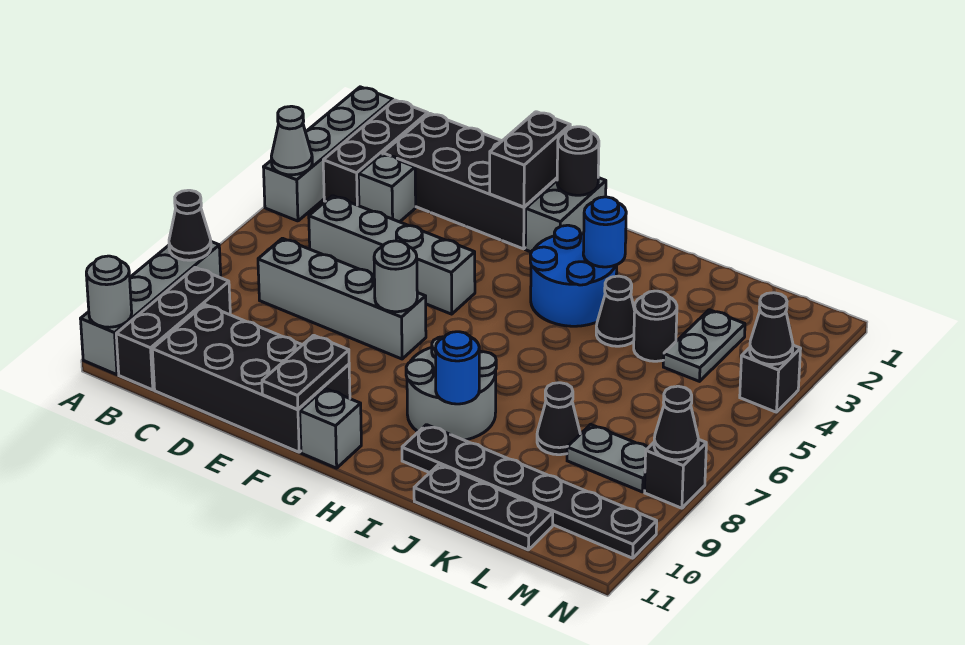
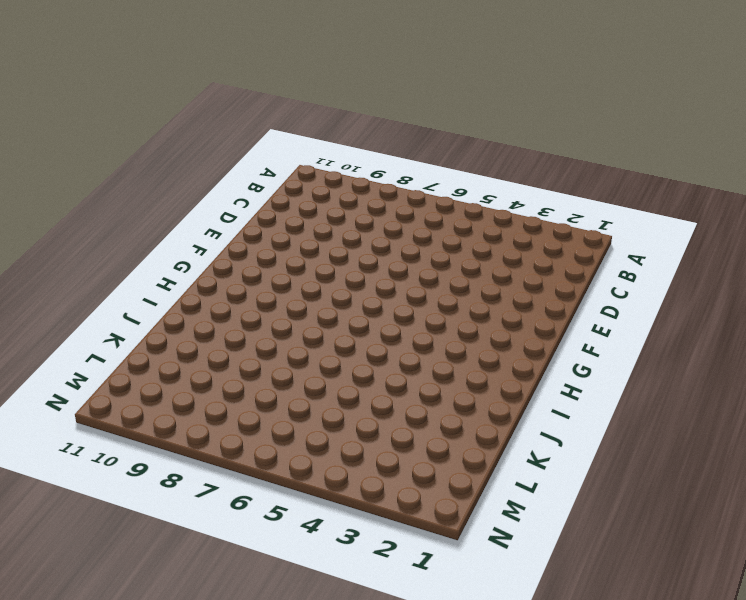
none -> grey brick A1:A4 level 1
none -> grey brick A8:A11 level 1
none -> black brick B1:B3 level 1
none -> black brick B9:B11 level 1

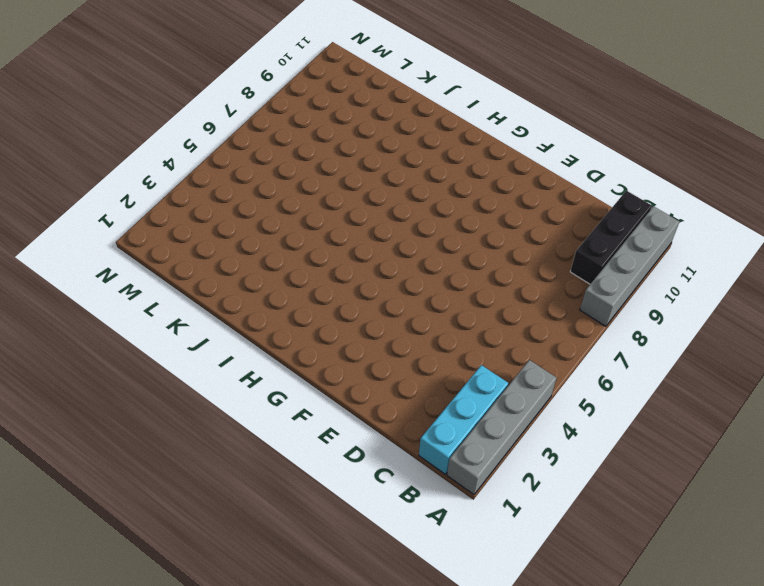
cyan brick B1:B3 level 1 -> black brick B1:B3 level 1
none -> black brick C1:F2 level 1
none -> grey brick C3 level 1
none -> grey brick C5:F5 level 1
none -> grey brick C7:F7 level 1

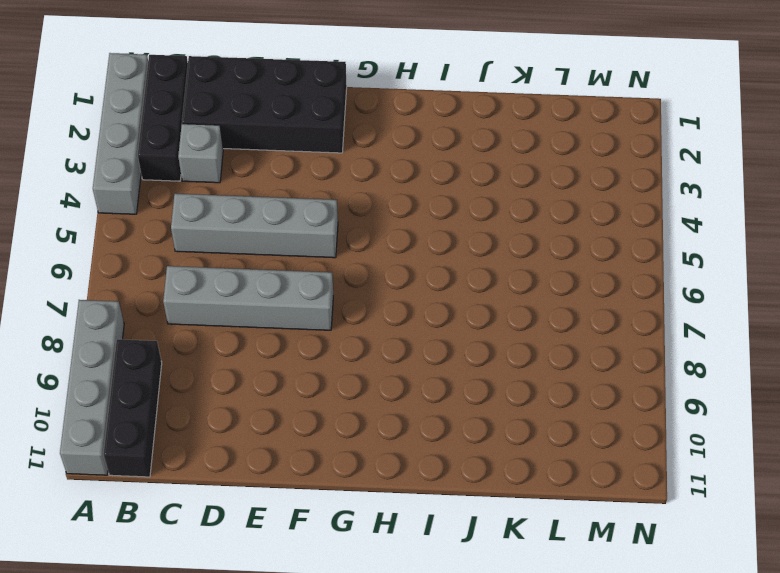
none -> black brick C10:F11 level 1
none -> grey brick G1:G2 level 1
none -> grey brick G11 level 1
none -> blue round brick H3:I4 level 1

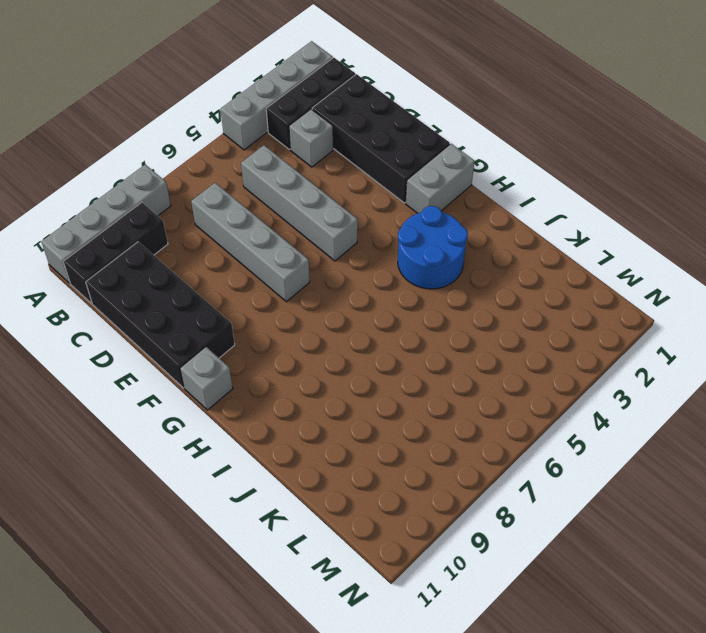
none -> grey round brick H8:I9 level 1
none -> black plate I10:N10 level 1
none -> black cone J4 level 1
none -> black plate J11:L11 level 1

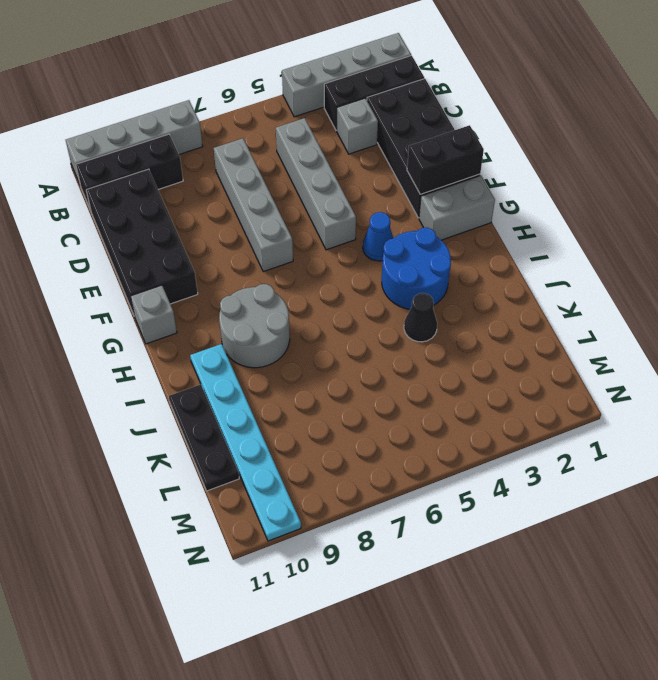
blue cone G4 level 1 -> none
cyan plate I10:N10 level 1 -> black plate I10:N10 level 1
none -> black round brick K4 level 1
none -> black cone K8 level 1
none -> grey plate L3:L4 level 1
none -> grey plate L8:M8 level 1

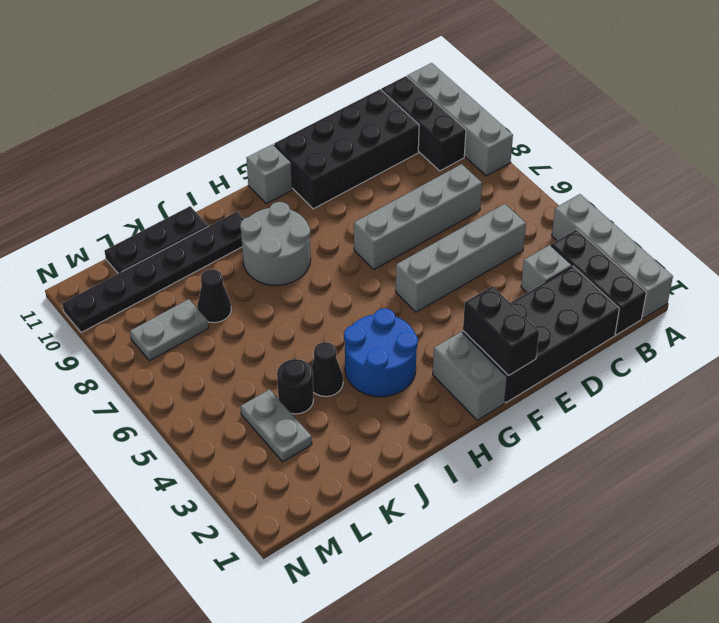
none -> black brick N4 level 1
none -> black brick N8 level 1
none -> grey cone A4 level 2
none -> black cone A8 level 2

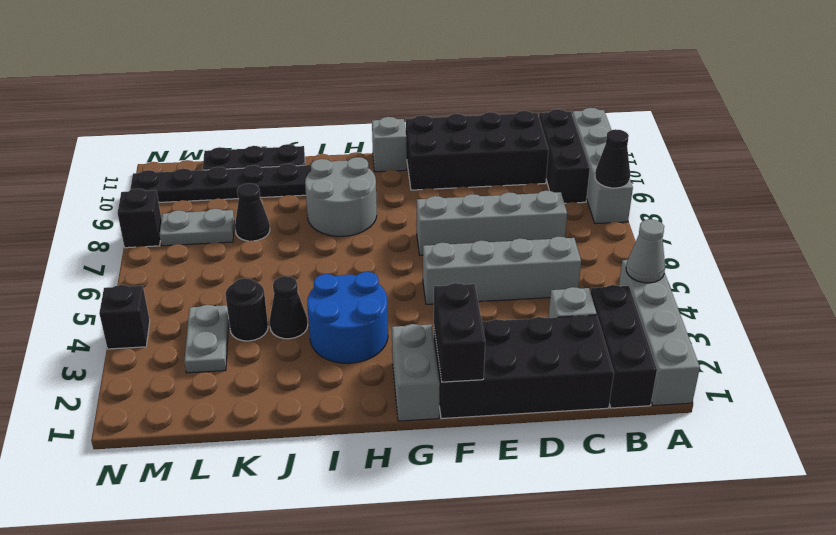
none -> grey round brick A11 level 2
none -> grey round brick F7 level 2
none -> black plate F10:F11 level 2
none -> black round brick G1 level 2

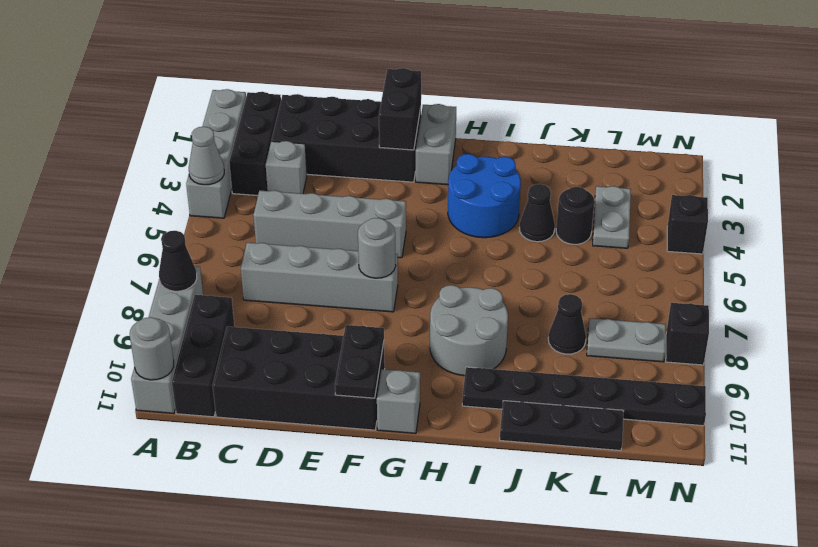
none -> black round brick G1 level 2
none -> blue round brick I3 level 2
none -> blue round brick I9 level 2
none -> black cone N4 level 2

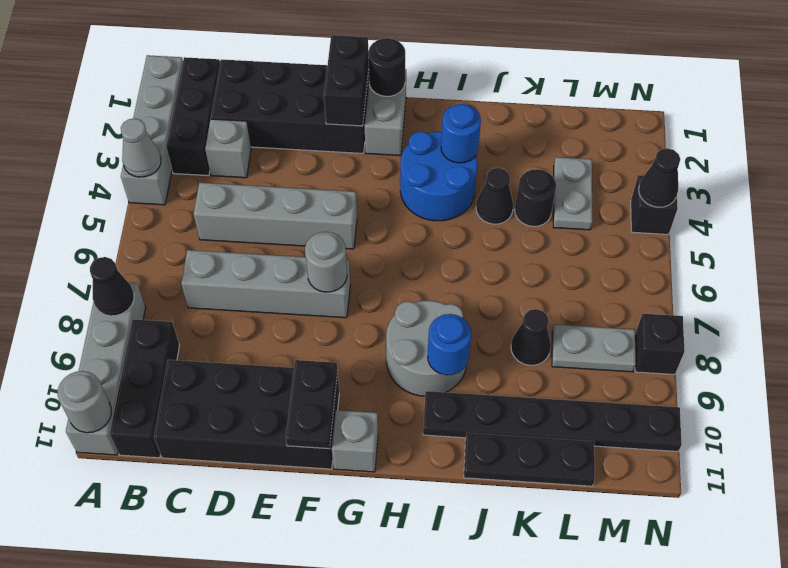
none -> black cone N8 level 2

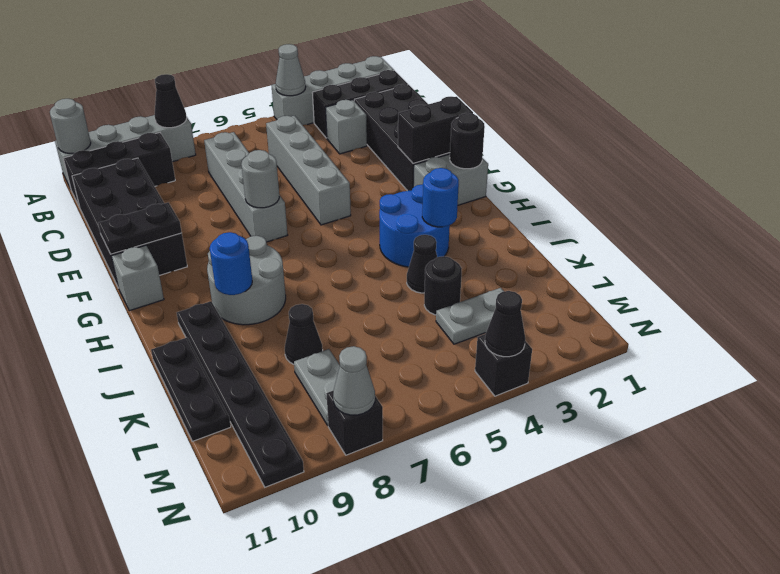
grey cone N8 level 2 -> black cone N8 level 2

